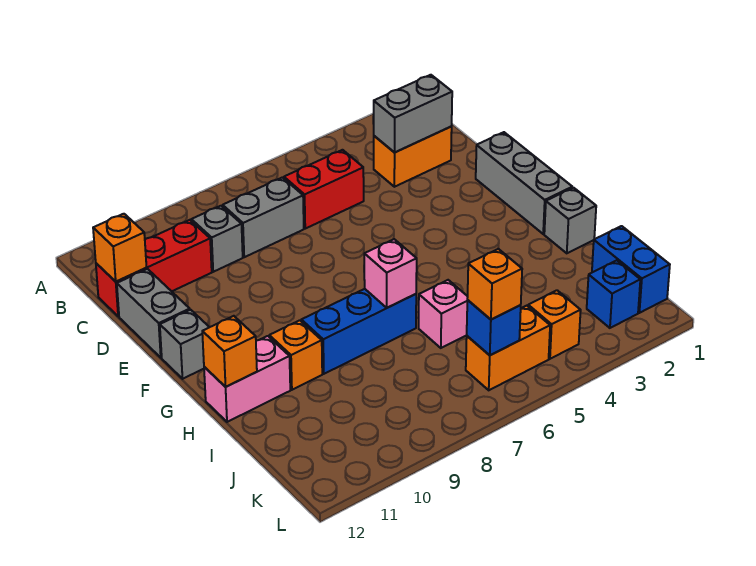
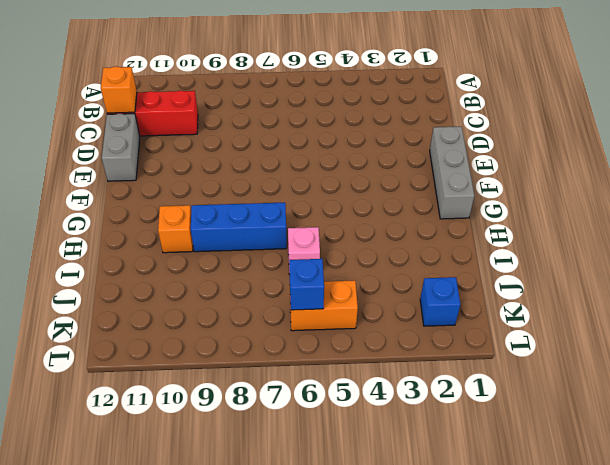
none -> orange brick C2:C3 level 1
none -> red brick C5:C6 level 1
none -> grey brick C7:C8 level 1

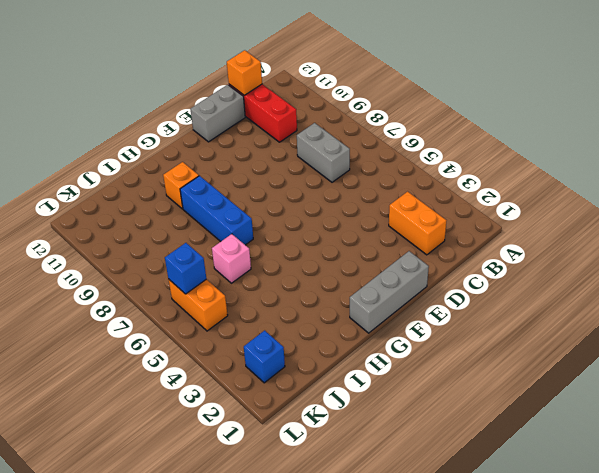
none -> red brick C5:C6 level 1
none -> grey brick C9 level 1
none -> grey brick F12 level 1

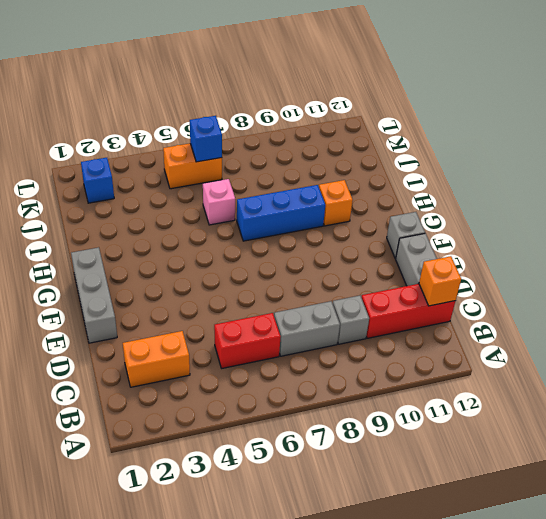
none -> grey brick H1 level 1
none -> pink brick H11:H12 level 1
none -> blue brick J1:K1 level 1

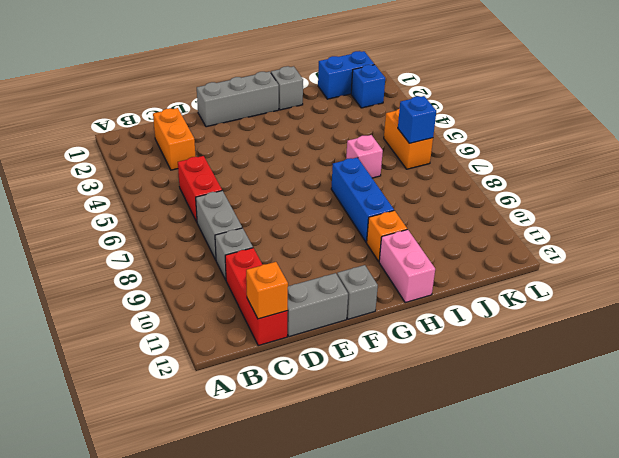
none -> orange brick K4 level 1
none -> grey brick C2:C3 level 2
none -> pink brick H7 level 2

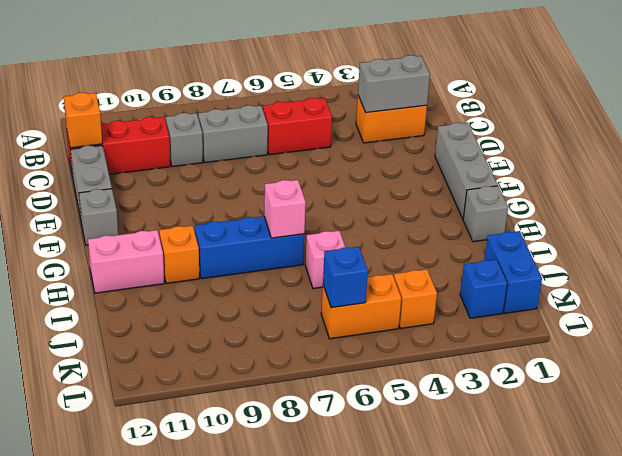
none -> orange brick H12 level 2
none -> orange brick K6 level 3

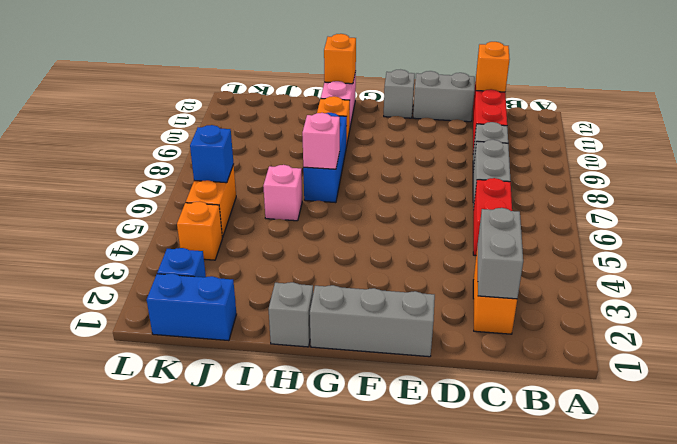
none -> orange brick K6 level 3

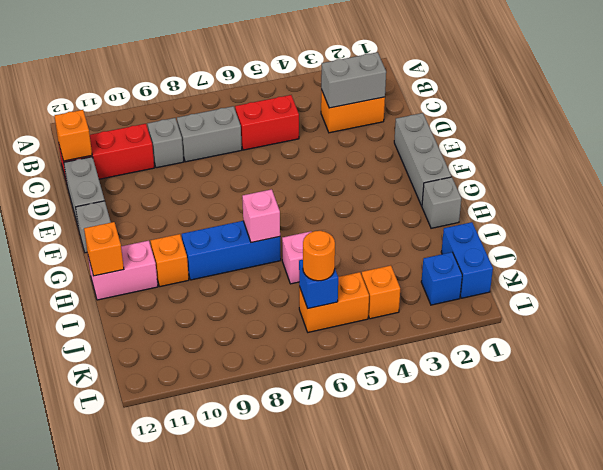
orange round brick K6 level 3 -> orange brick K6 level 3

